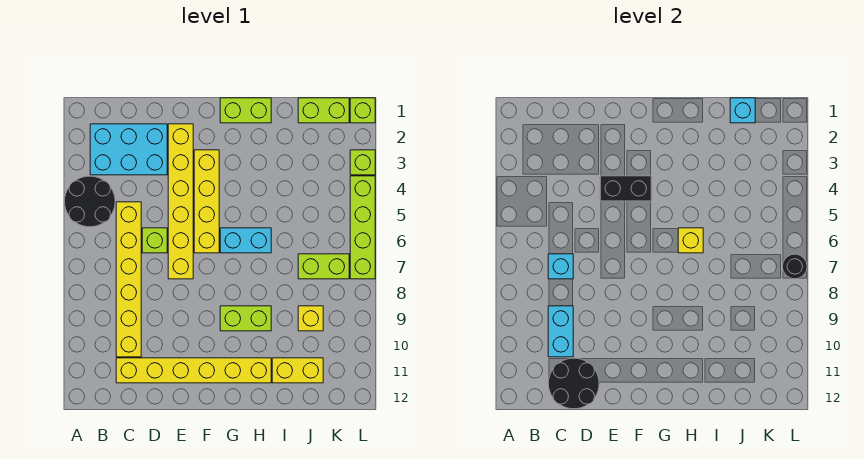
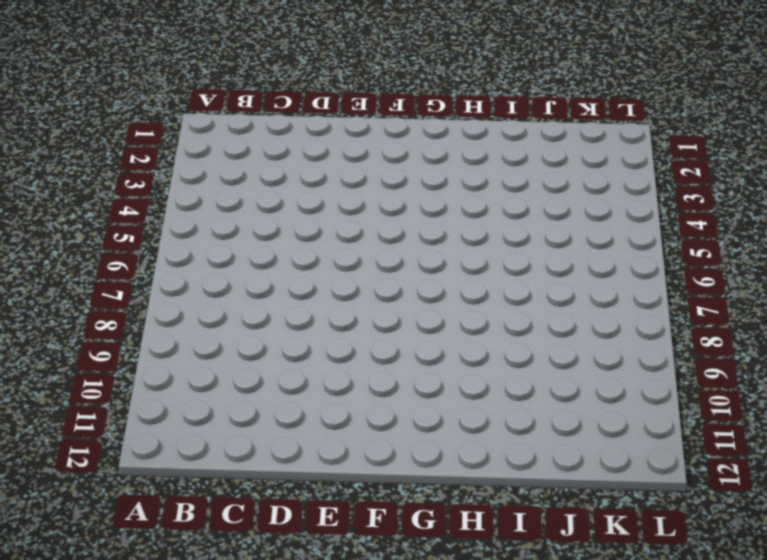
none -> black round brick A4:B5 level 1
none -> cyan brick B2:D3 level 1
none -> yellow brick C5:C10 level 1

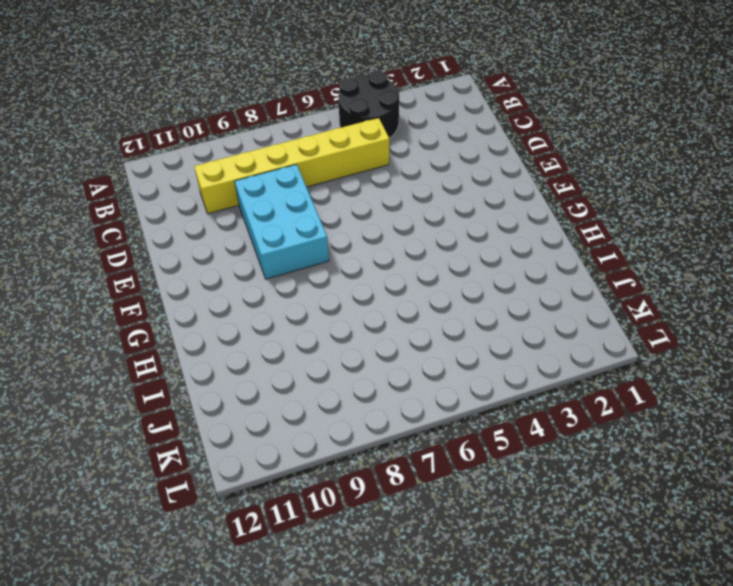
cyan brick D8:F9 level 1 -> cyan brick B2:D3 level 1
none -> yellow brick C11:H11 level 1
none -> lime brick D6 level 1
none -> yellow brick E2:E7 level 1

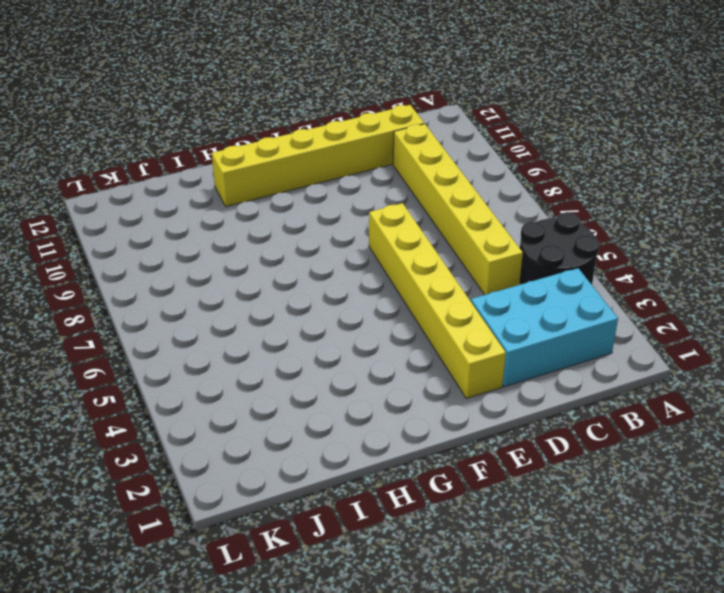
none -> lime brick D6 level 1
none -> yellow brick F3:F6 level 1
none -> lime brick G1:H1 level 1

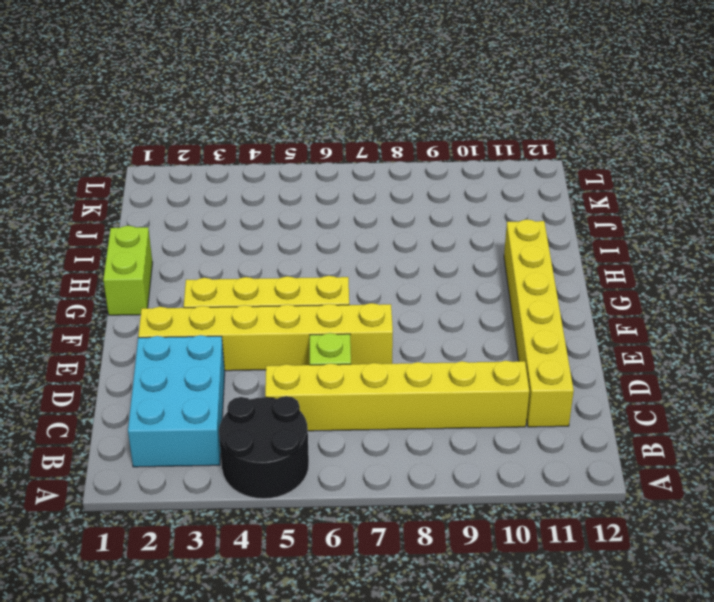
none -> cyan brick G6:H6 level 1
none -> lime brick G9:H9 level 1
none -> yellow brick I11:J11 level 1

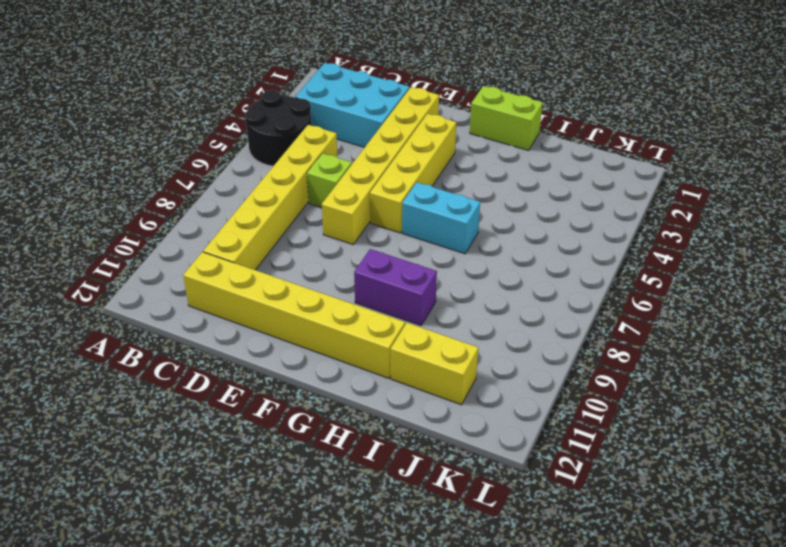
purple brick G9:H9 level 1 -> lime brick G9:H9 level 1
none -> lime brick J1:K1 level 1
none -> lime brick J7:K7 level 1
none -> yellow brick J9 level 1

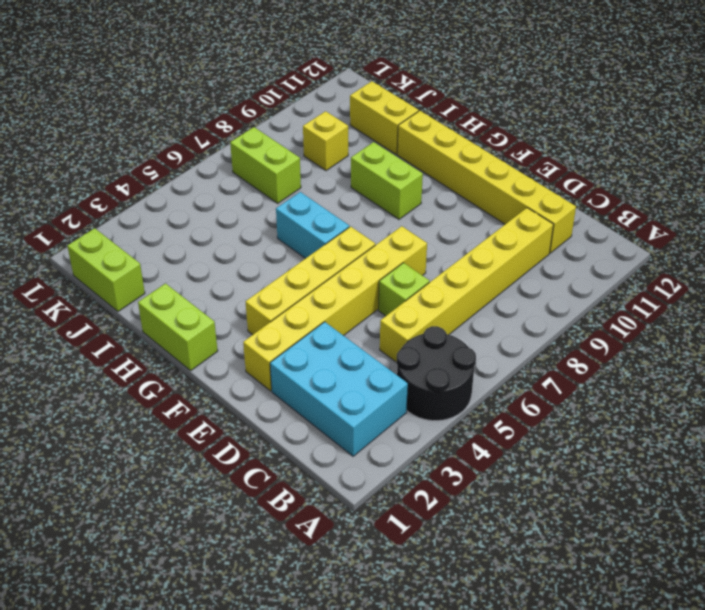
none -> lime brick L1 level 1
none -> lime brick L3 level 1
none -> lime brick L4:L7 level 1

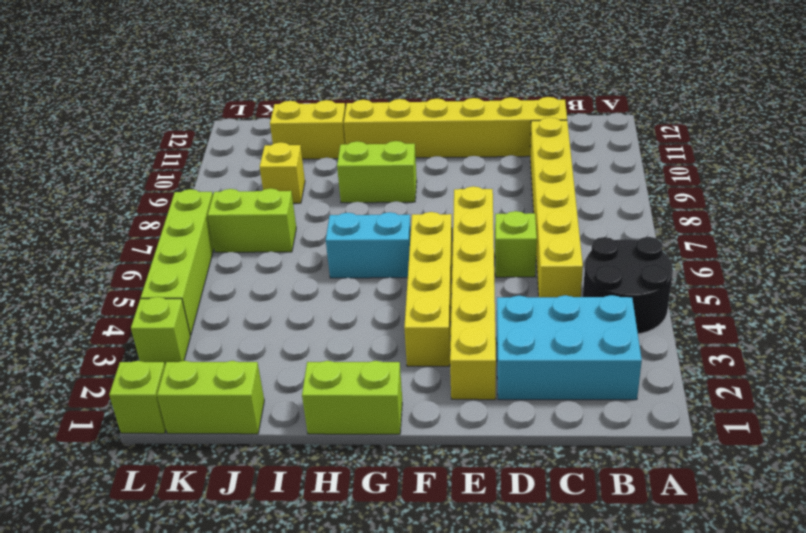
none -> cyan brick C7 level 2
none -> cyan brick C9:C10 level 2
none -> black round brick C11:D12 level 2

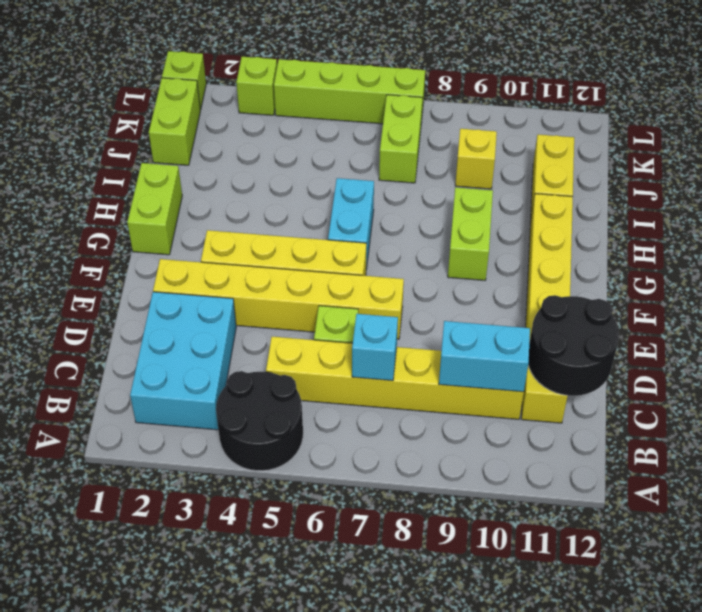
none -> black brick E4:F4 level 2
none -> yellow brick H6 level 2
none -> cyan brick J1 level 2

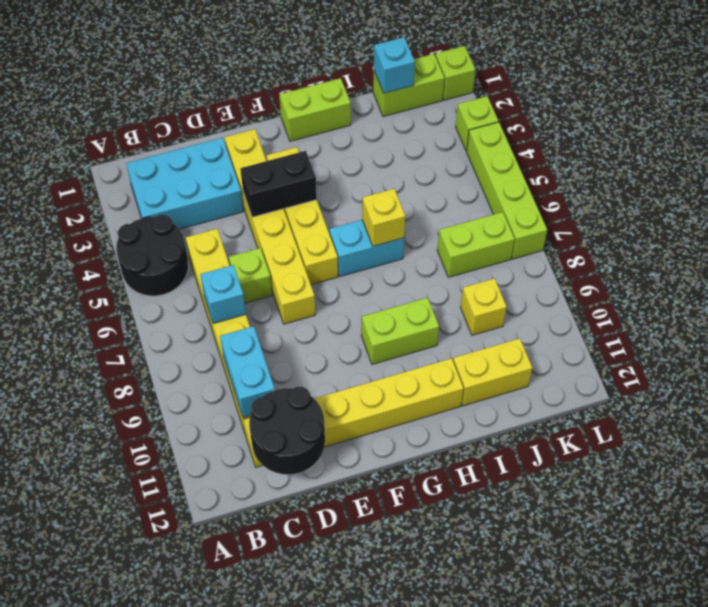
none -> black round brick L7 level 2

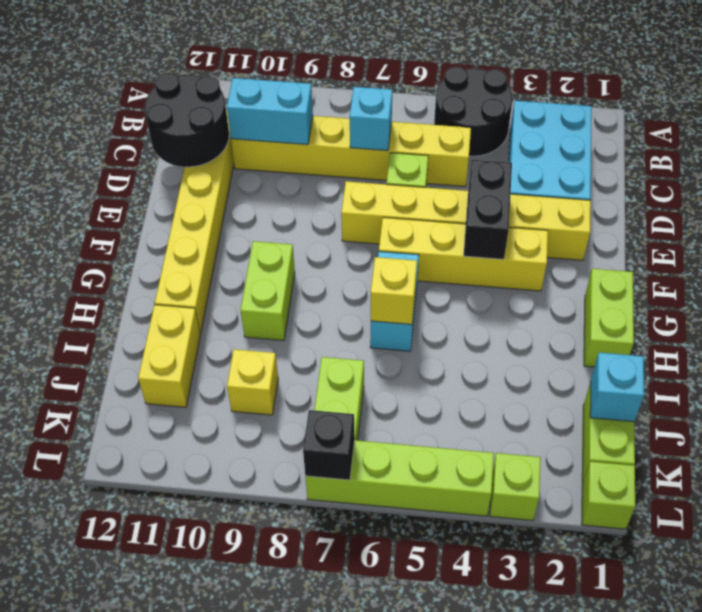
black brick L7 level 2 -> black round brick L7 level 2

